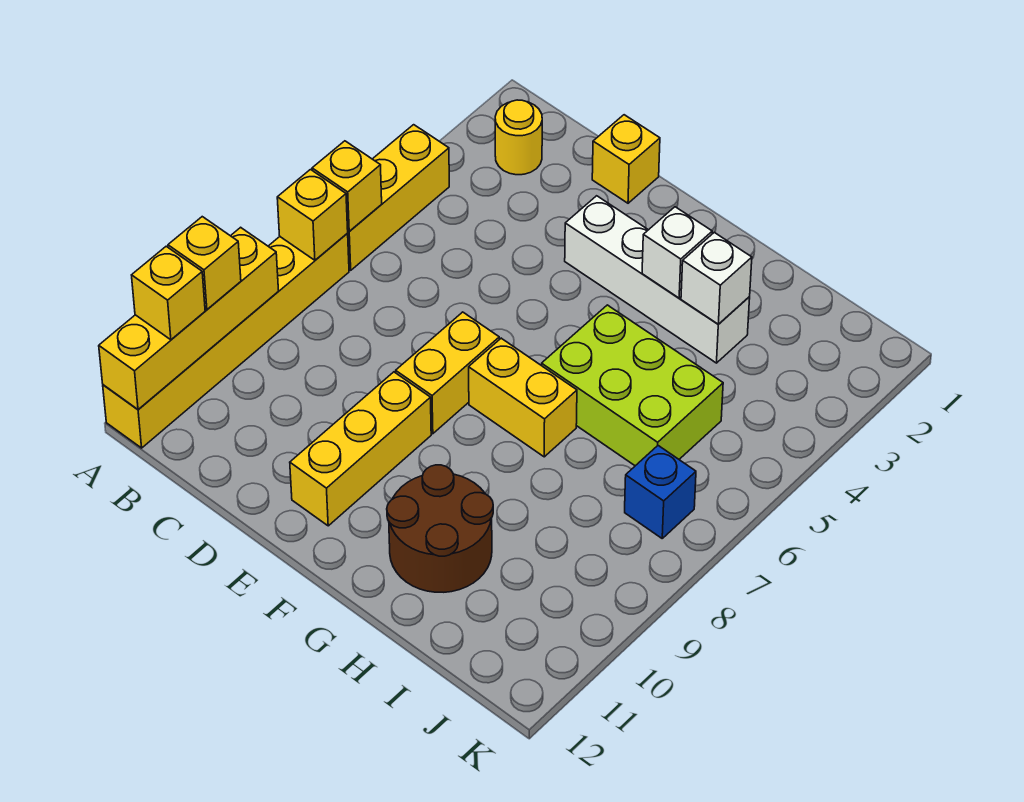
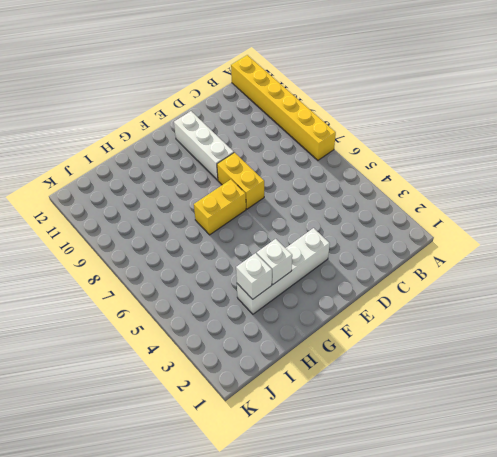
white brick E9:E11 level 1 -> yellow brick E9:E11 level 1
none -> yellow brick A4:A6 level 1
none -> yellow round brick B2 level 1
none -> yellow brick D1 level 1

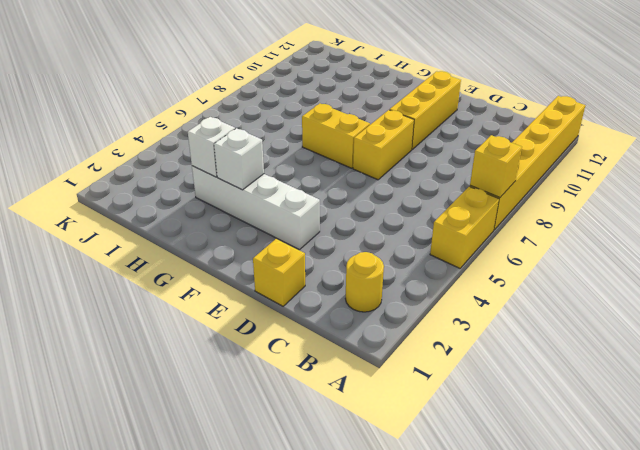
yellow brick A5:A6 level 1 -> yellow brick A4:A6 level 1
none -> lime brick G5:I6 level 1
none -> brown round brick G10:H11 level 1
none -> blue brick J7 level 1

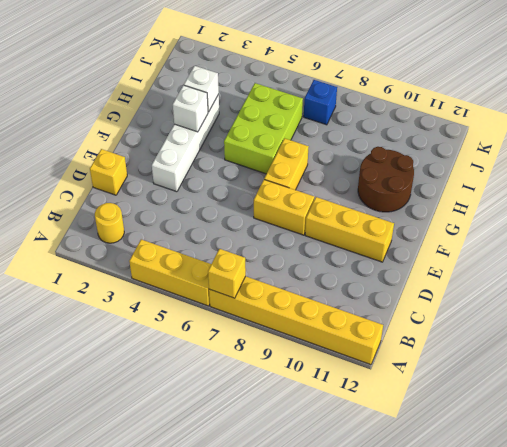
none -> yellow brick A6 level 2
none -> yellow brick A9:A12 level 2
none -> yellow brick A10 level 3

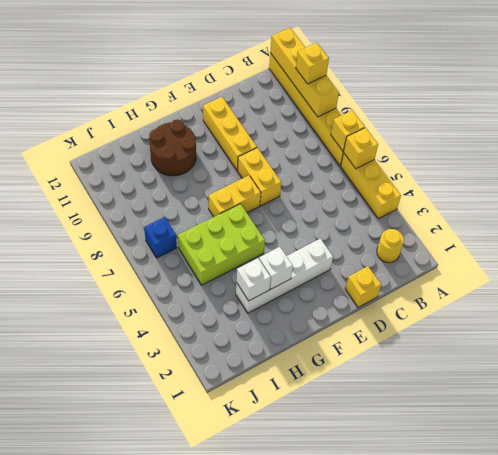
none -> yellow brick A11 level 3

